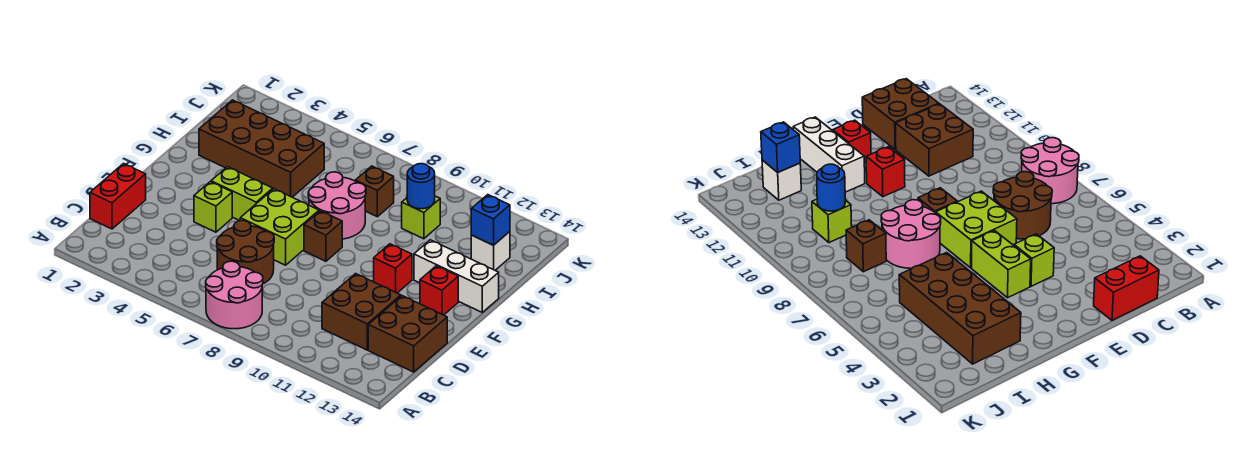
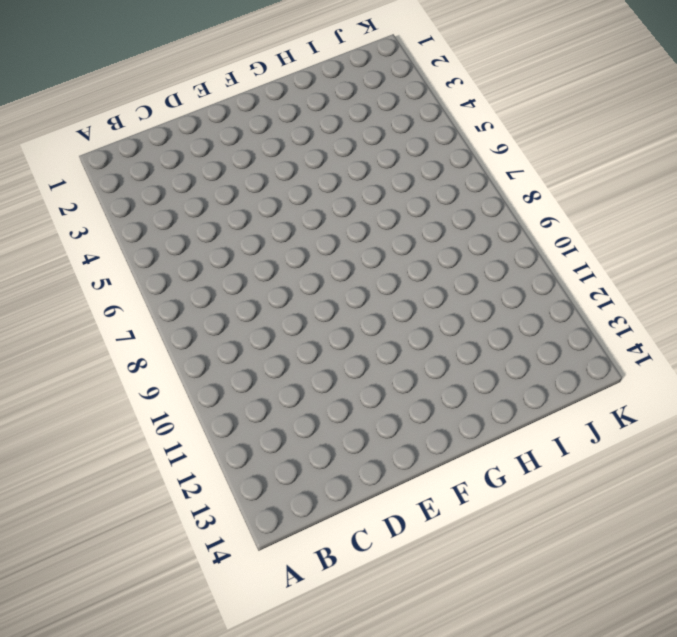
none -> pink round brick A7:B8 level 1
none -> red brick C1:D1 level 1
none -> brown round brick C6:D7 level 1

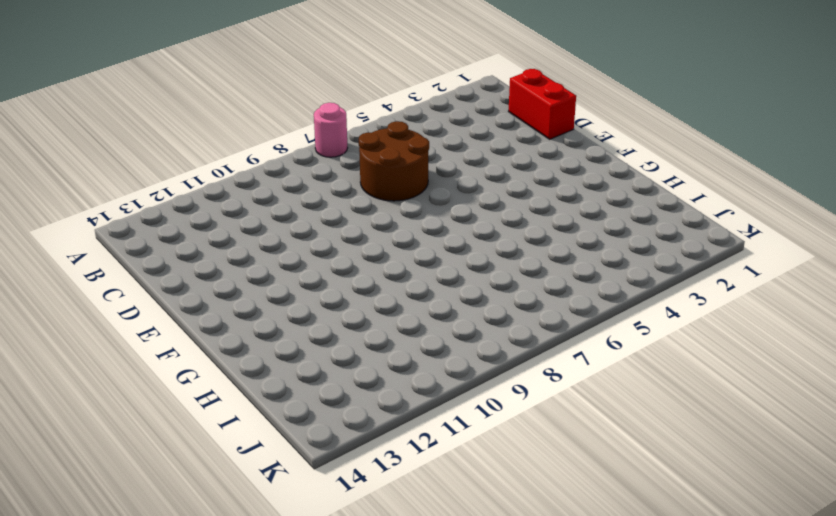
pink round brick A7 level 1 -> pink round brick A7:B8 level 1
none -> brown brick C11:D12 level 1
none -> brown brick C13:D14 level 1
none -> lime brick E4 level 1

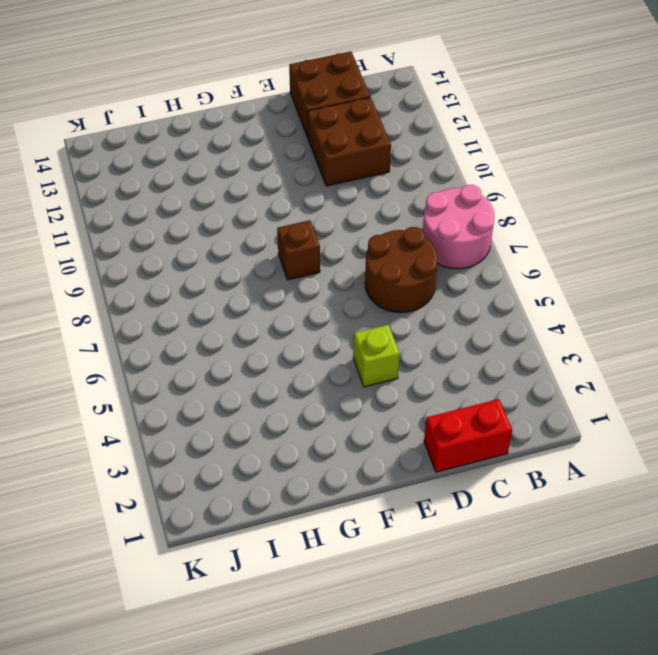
none -> lime brick E6:F7 level 1
none -> lime brick F4:F5 level 1
none -> red brick F11 level 1

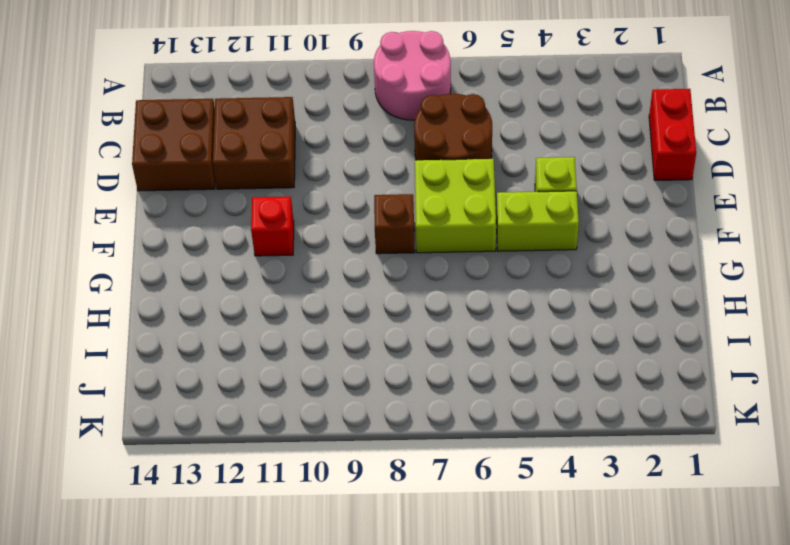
none -> red brick F13 level 1
none -> pink round brick G7:H8 level 1
none -> white brick G12:G14 level 1

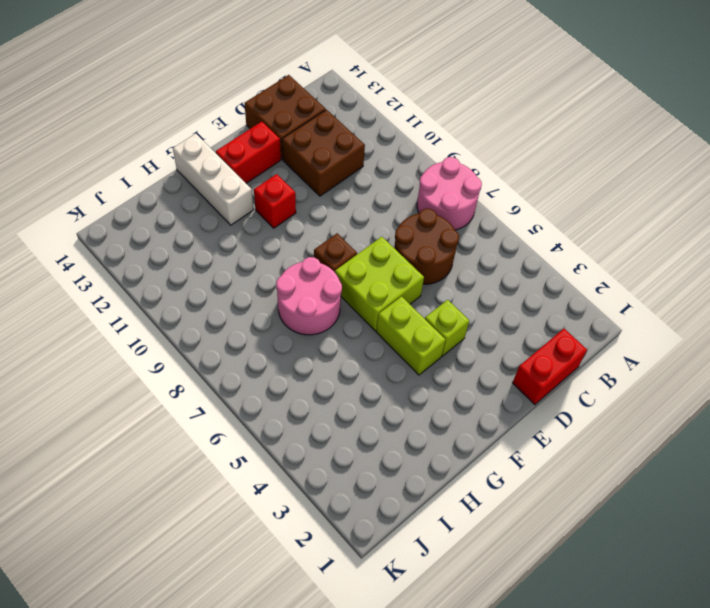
red brick E13:F13 level 1 -> red brick F13 level 1
none -> brown brick H2:I5 level 1
none -> brown brick I8 level 1
none -> lime brick I10 level 1

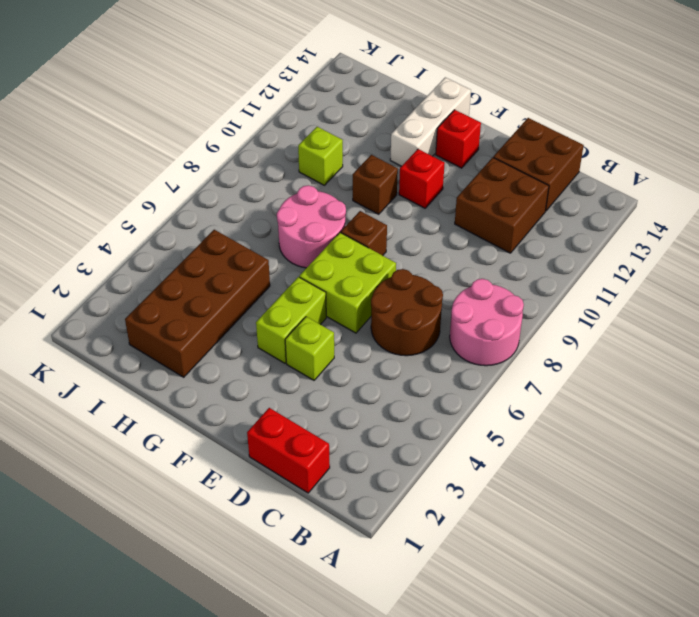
brown brick G10 level 1 -> brown brick I8 level 1
none -> white brick I13 level 1
none -> blue round brick I10 level 2
none -> blue brick I13 level 2

